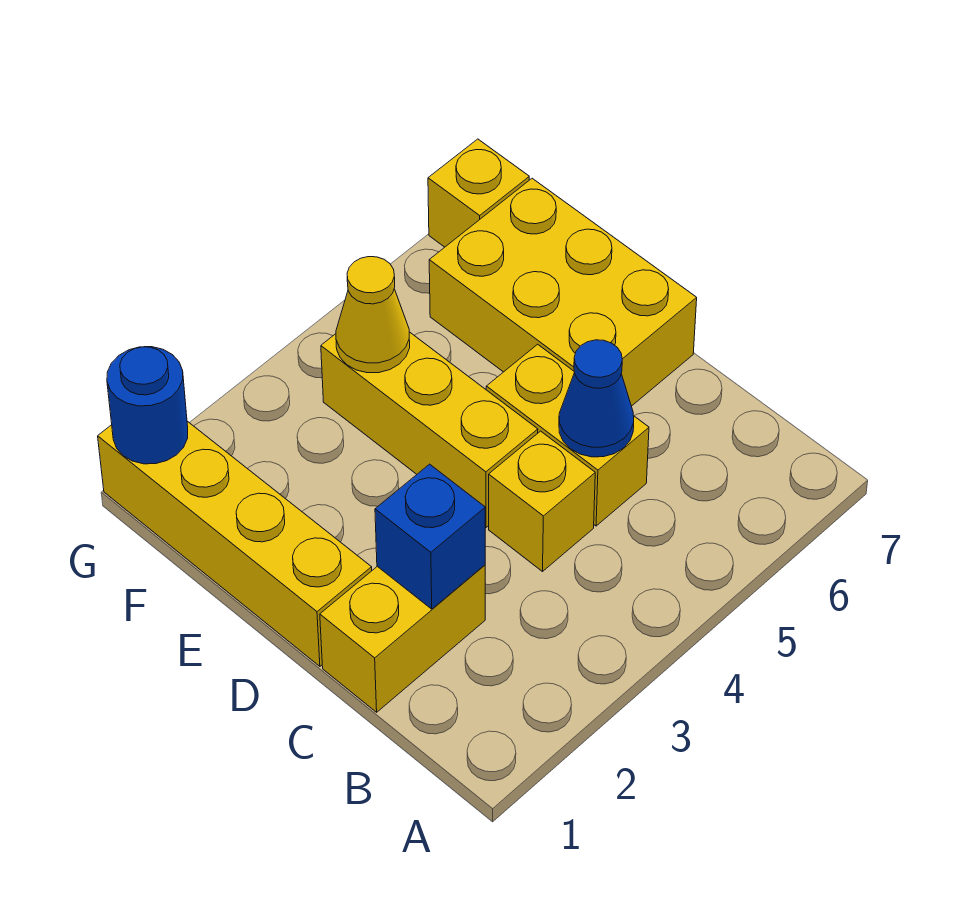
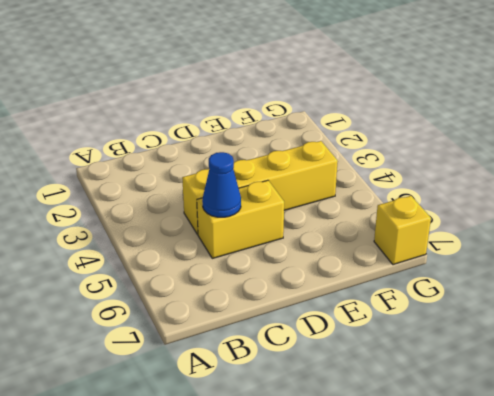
none -> yellow brick C1:C2 level 1
none -> yellow brick D1:G1 level 1

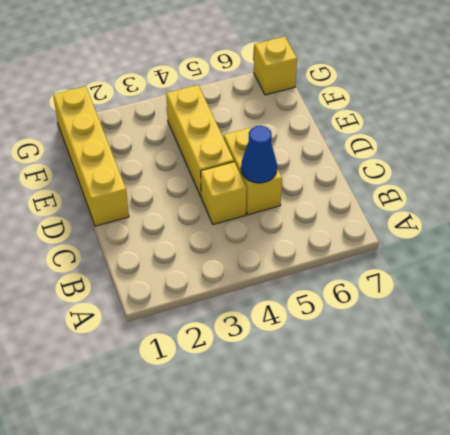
none -> yellow brick C1:C2 level 1
none -> yellow brick D6:F7 level 1

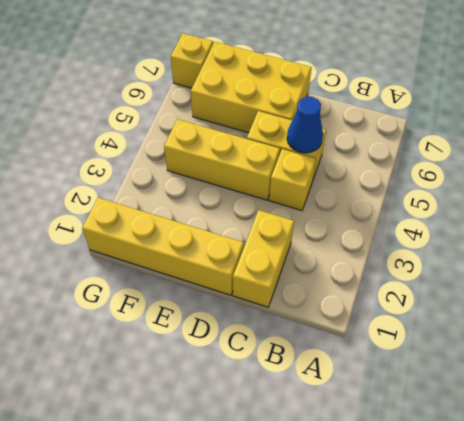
none -> blue brick C2 level 2
none -> yellow cone F4 level 2

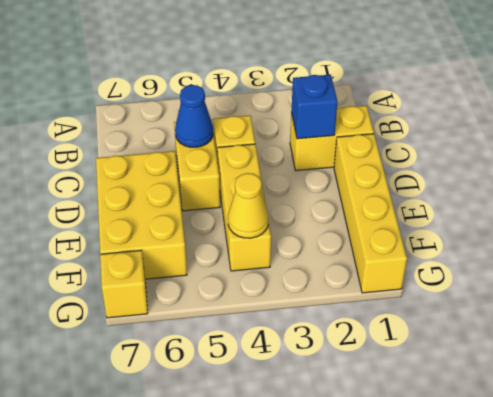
none -> blue round brick G1 level 2

